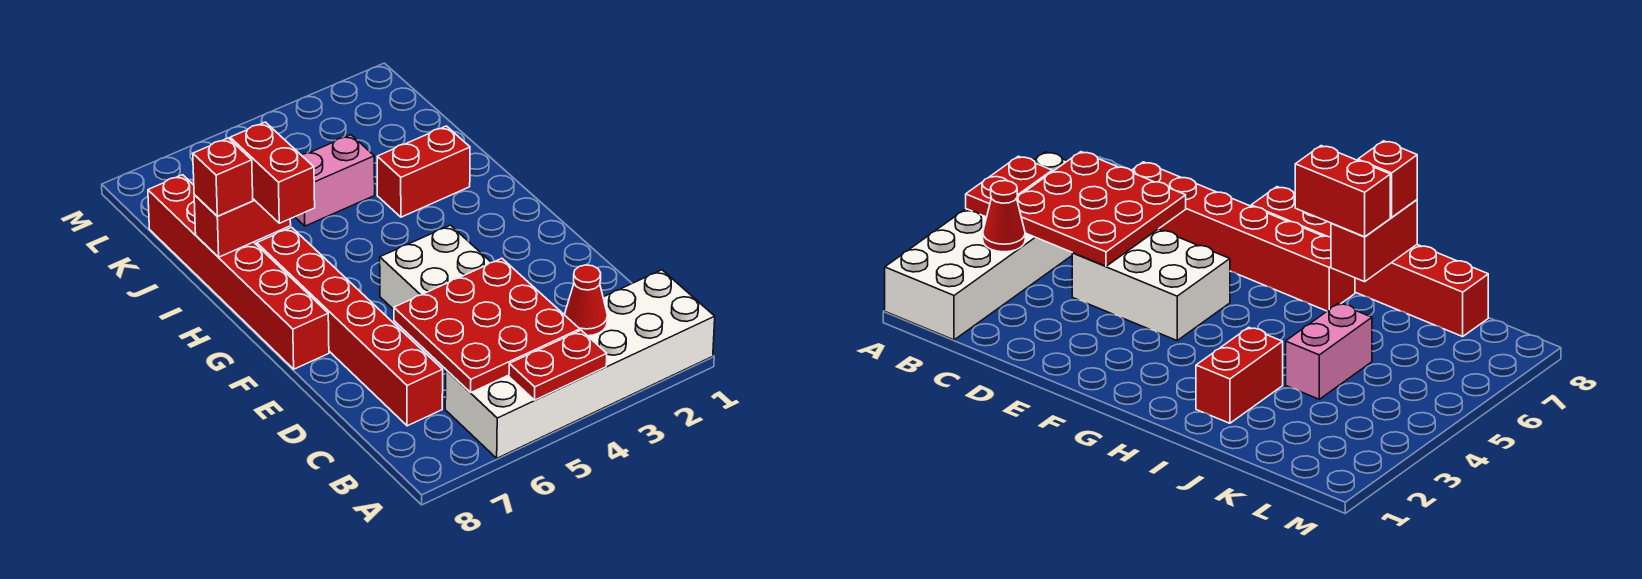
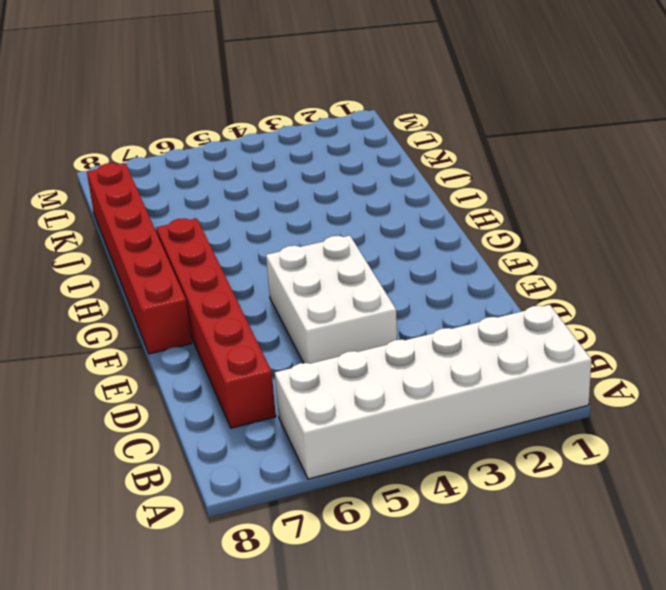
none -> red brick I2:I3 level 1
none -> pink brick J4:J5 level 1
none -> red plate A4:A5 level 2

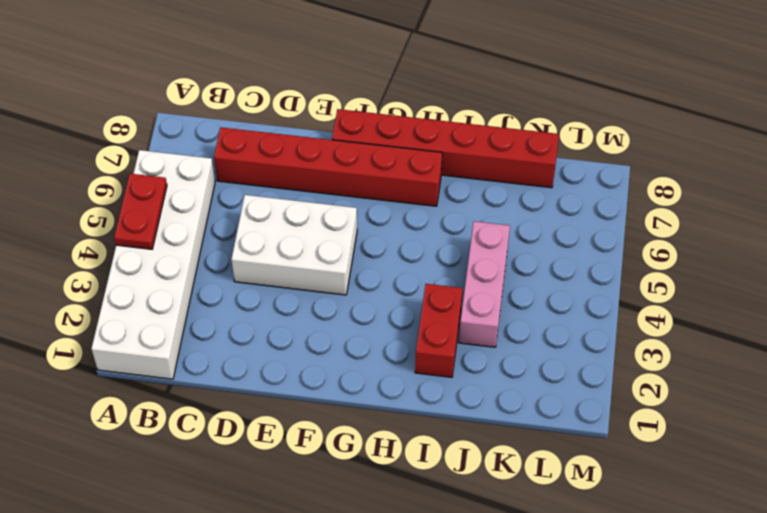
pink brick J3:J5 level 1 -> pink brick J4:J5 level 1
none -> red cone B3 level 2
none -> red plate B4:D6 level 2
none -> red brick I7:I8 level 2

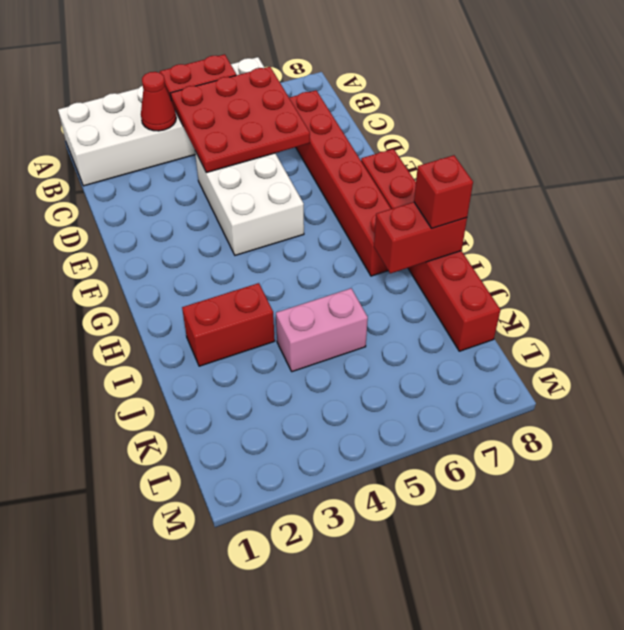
none -> red brick H7:I7 level 3

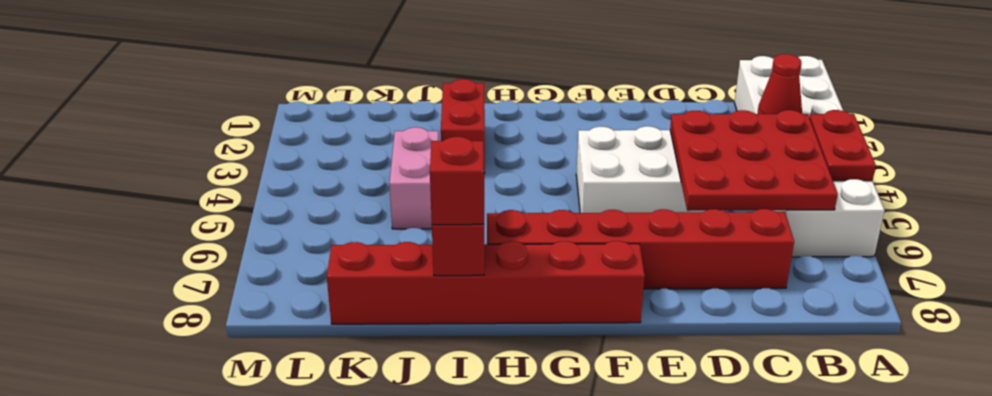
none -> red brick H7:I7 level 3

